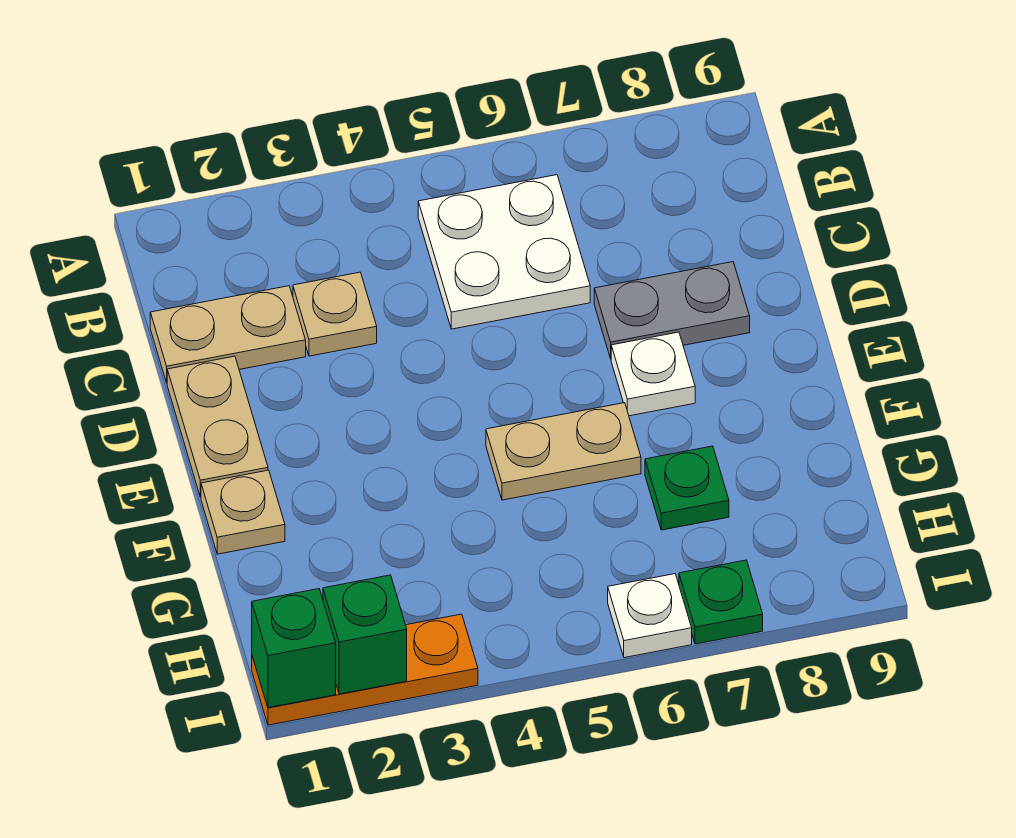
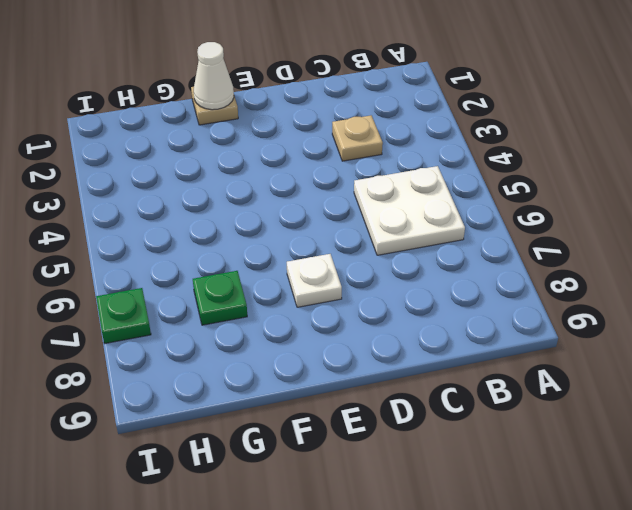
white cone F1 level 2 -> none
none -> tan plate C1:C2 level 1
none -> tan plate D1:E1 level 1
none -> grey plate D7:D8 level 1

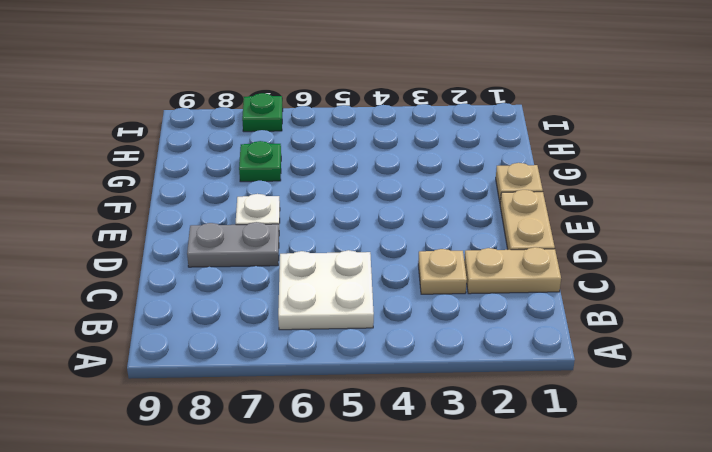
none -> tan plate F5:F6 level 1
none -> orange plate I1:I3 level 1
none -> white plate I6 level 1

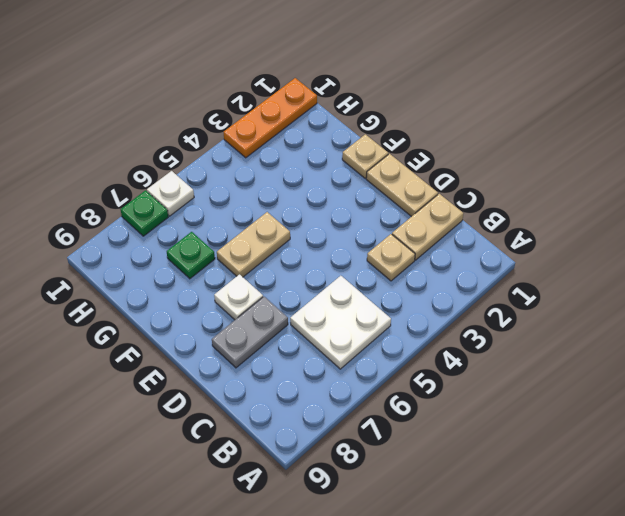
none -> green brick I1 level 2
none -> green brick I2 level 2

